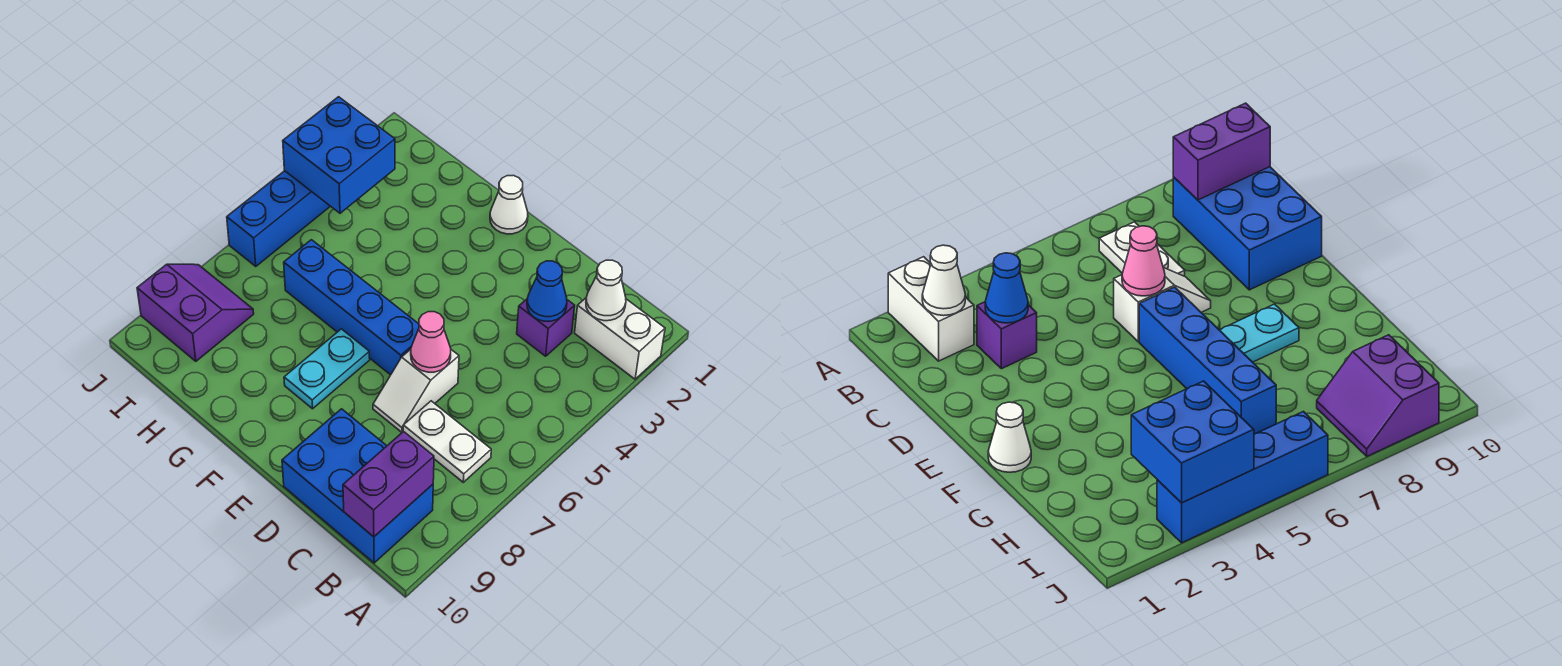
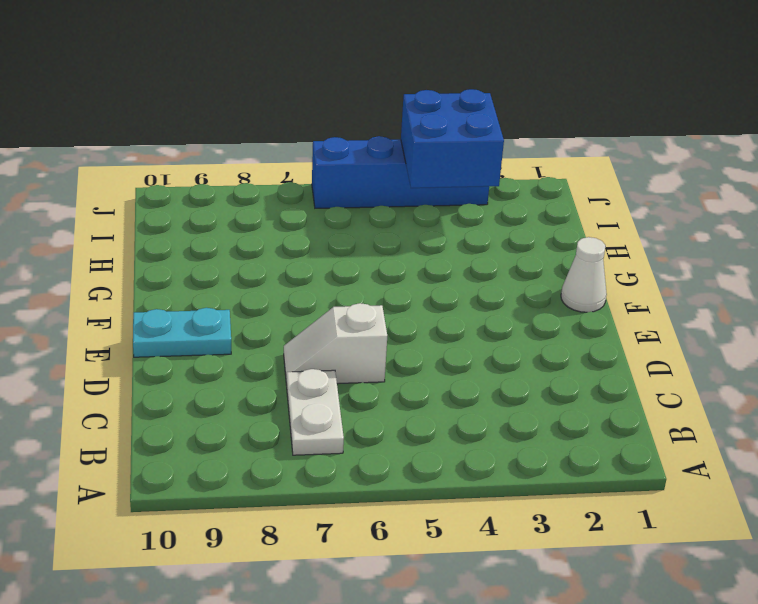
cyan plate E9:E10 level 1 -> cyan plate F7:F8 level 1
none -> white brick A2:B2 level 1
none -> blue brick B9:D10 level 1
none -> purple brick C3 level 1

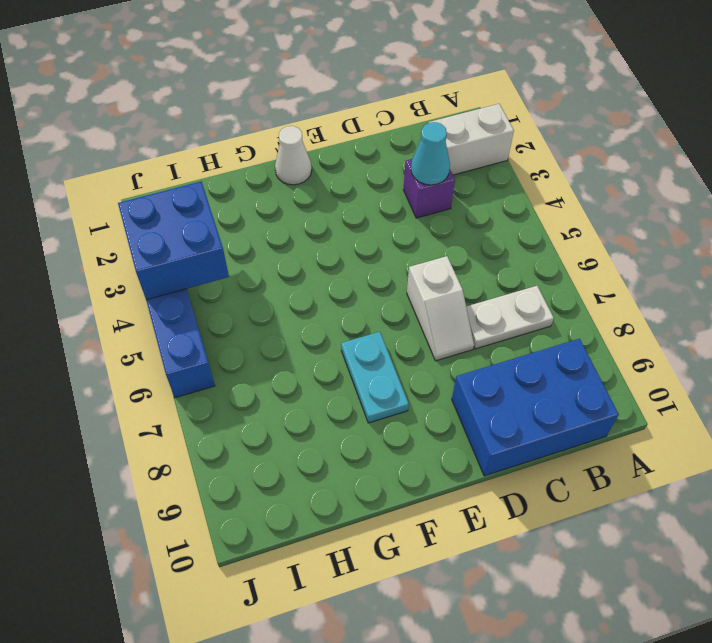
cyan cone C3 level 2 -> blue cone C3 level 2
none -> blue brick E6:H6 level 1
none -> purple slope I8:J9 level 1 top 9
none -> white cone B2 level 2

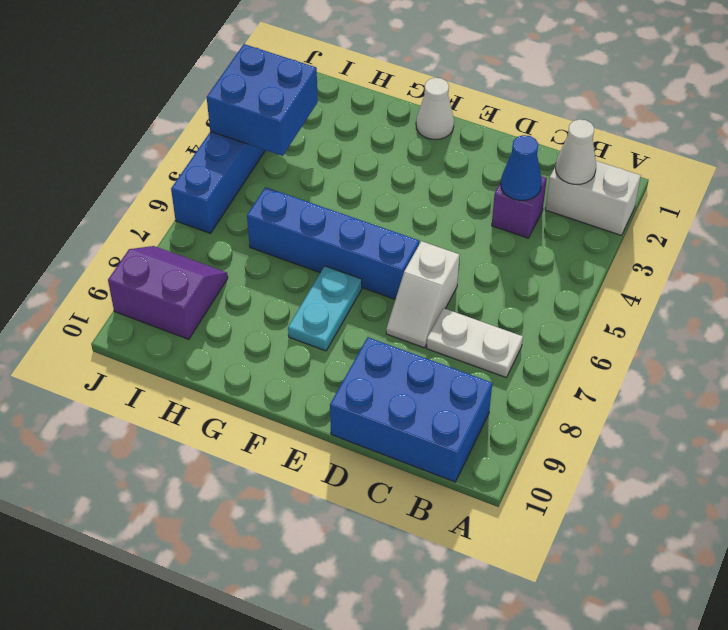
none -> purple brick B9:B10 level 2
none -> pink cone D6 level 2

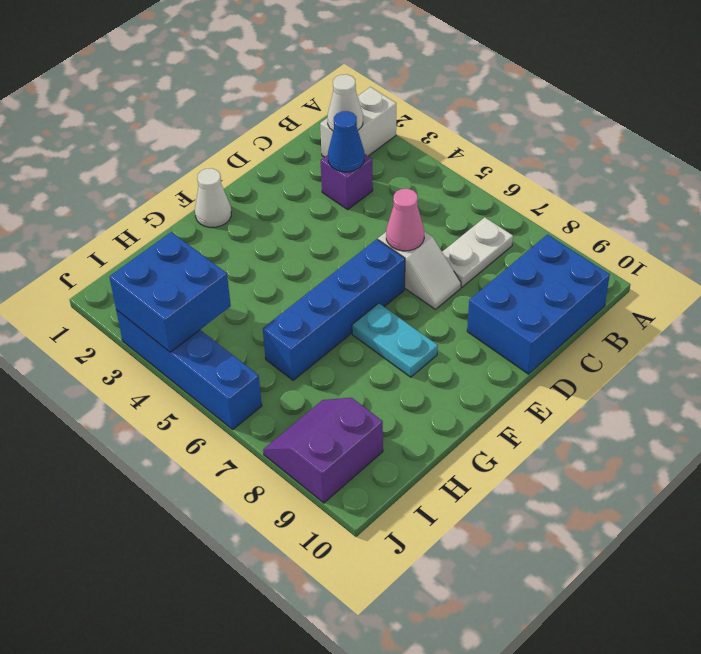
none -> purple brick B9:B10 level 2

